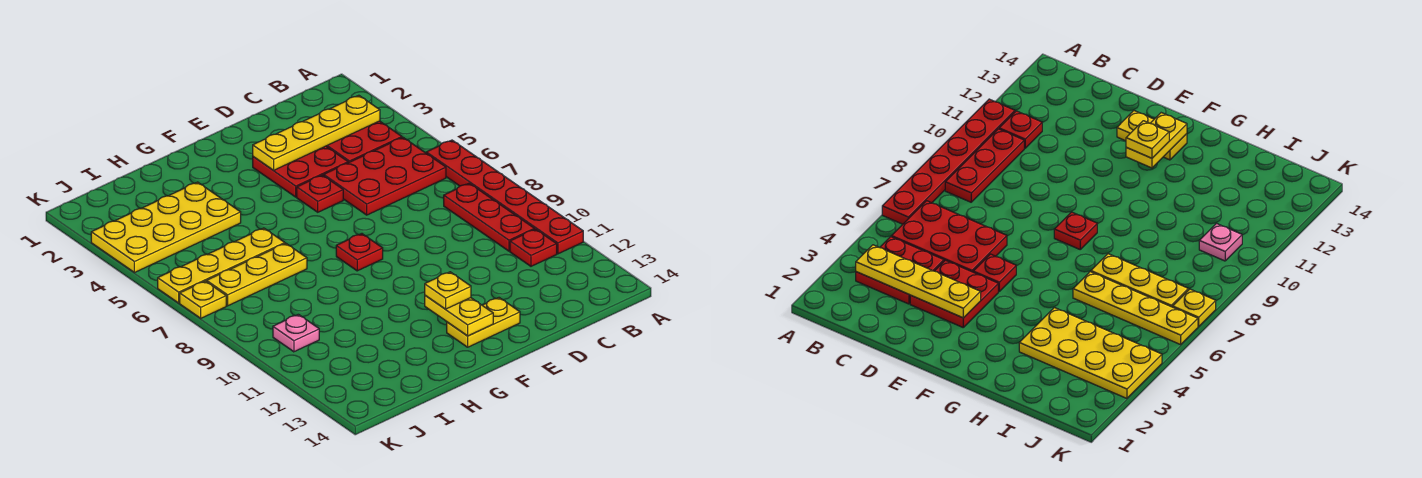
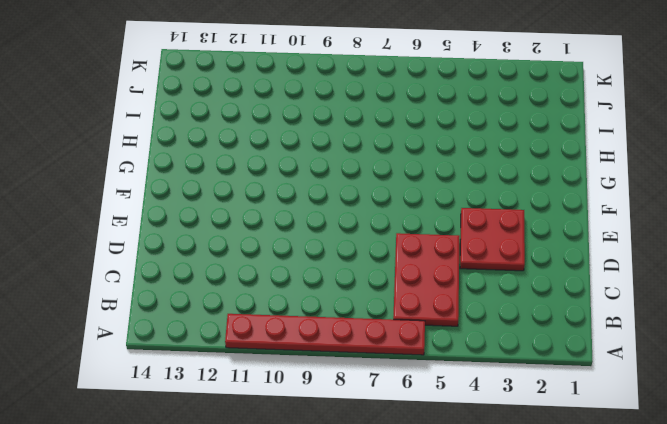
none -> red plate B3:C4 level 1
none -> red plate B8:B10 level 1
none -> red plate B11 level 1

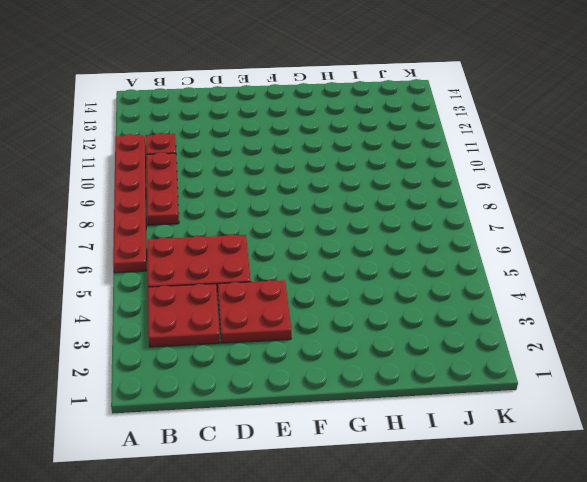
none -> red plate E5 level 1
none -> yellow plate E13:F13 level 1
none -> red plate F8 level 1

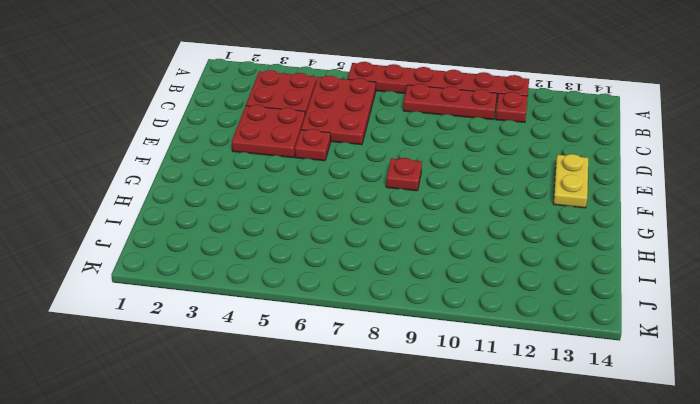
none -> yellow plate H3:K4 level 1
none -> yellow plate H6:K6 level 1
none -> yellow plate H7:J7 level 1

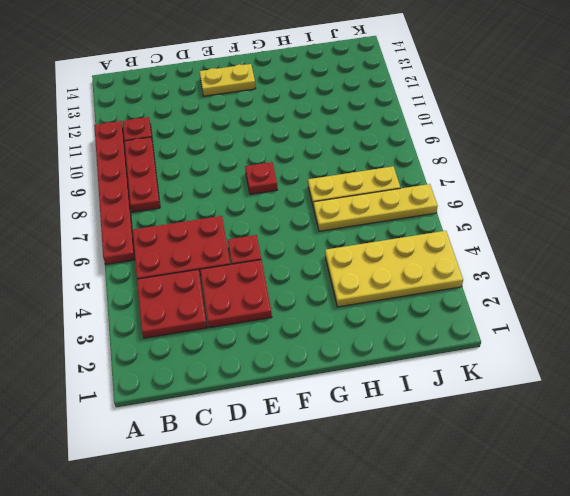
none -> pink plate J10 level 1
none -> yellow plate K7 level 1
none -> yellow plate B3:E3 level 2

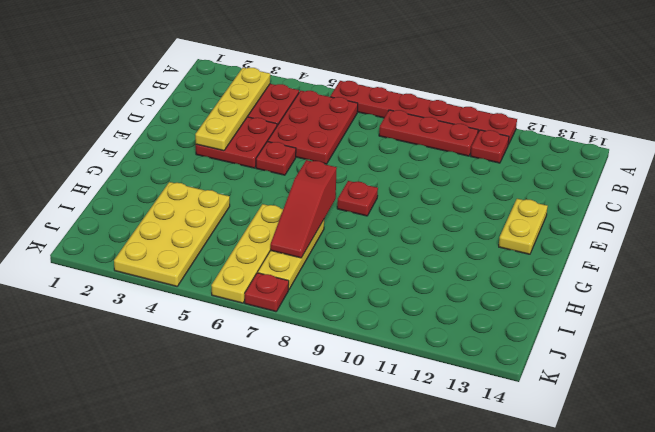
red slope G7:I7 level 2 top G -> none
red plate K7 level 1 -> yellow plate K7 level 1
none -> pink plate J10 level 1
none -> yellow plate F12:F13 level 2
none -> yellow plate F12 level 3

